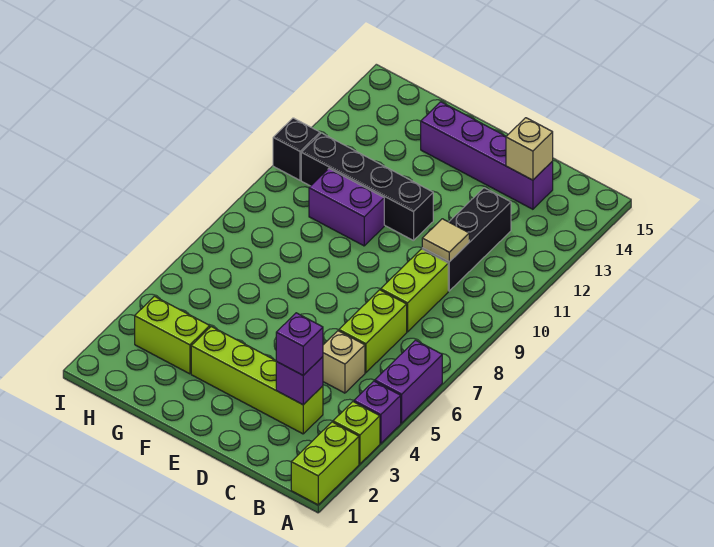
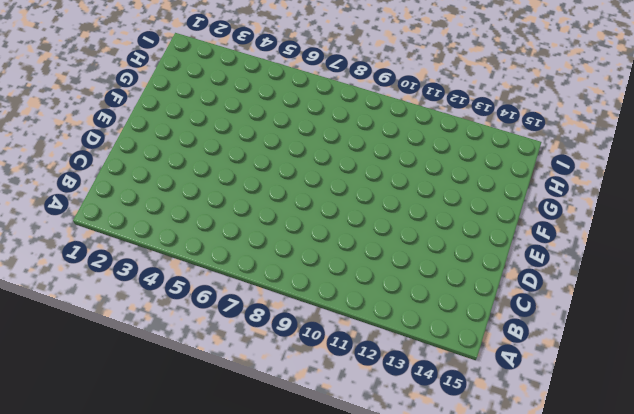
none -> lime brick A1:A2 level 1
none -> lime brick A3 level 1
none -> purple brick A4 level 1

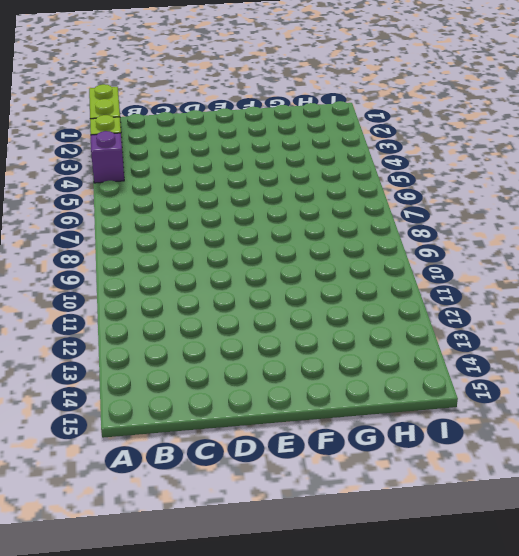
none -> purple brick A5:A6 level 1
none -> lime brick C3:F3 level 1
none -> tan brick C5 level 1

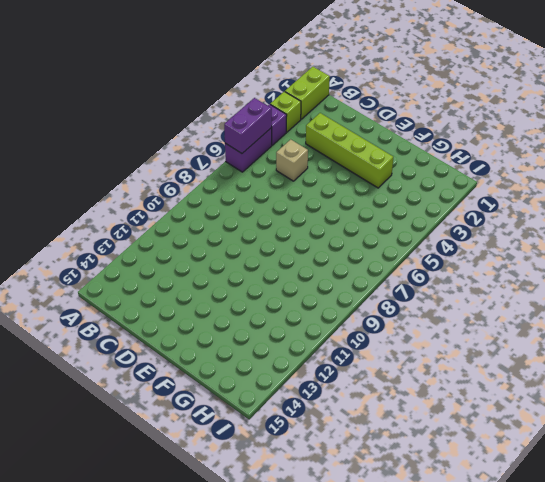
purple brick A5:A6 level 2 -> purple brick F10:G10 level 1
none -> lime brick C6:C7 level 1
none -> lime brick C8:C9 level 1
none -> black brick C10:C12 level 1

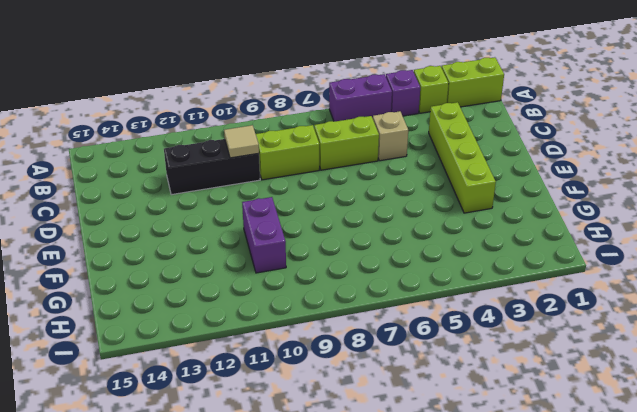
none -> purple brick C14:F14 level 1
none -> black brick E11:H11 level 1
none -> lime brick G3:H3 level 1

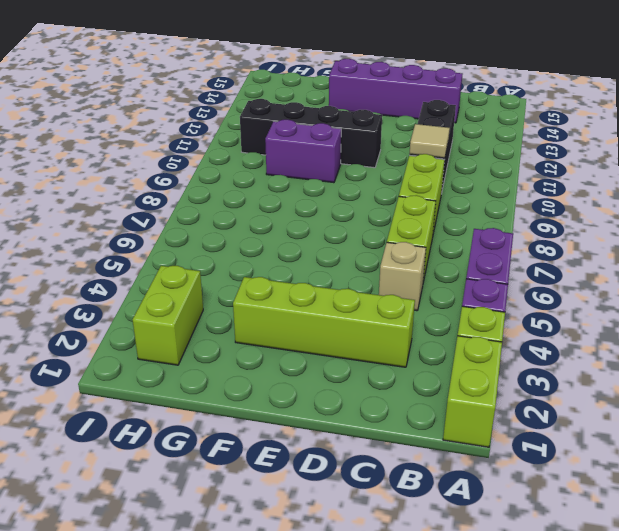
lime brick H2:H3 level 1 -> lime brick G3:H3 level 1
none -> black brick I11 level 1
none -> purple brick C3 level 2
none -> tan brick C14 level 2

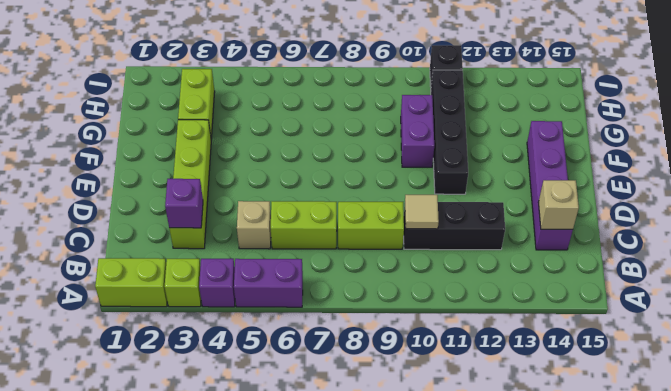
none -> purple brick C3 level 3

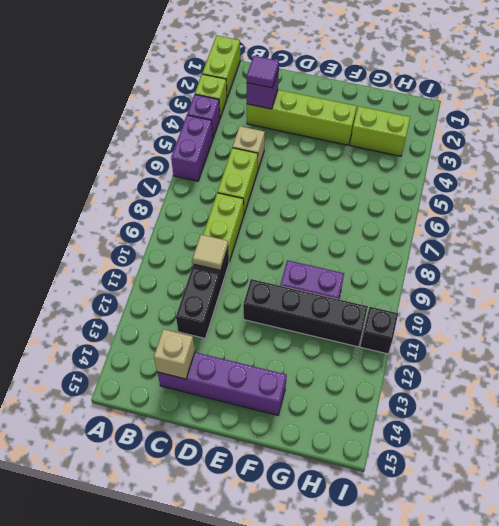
purple tile C3 level 3 -> purple brick C3 level 3

